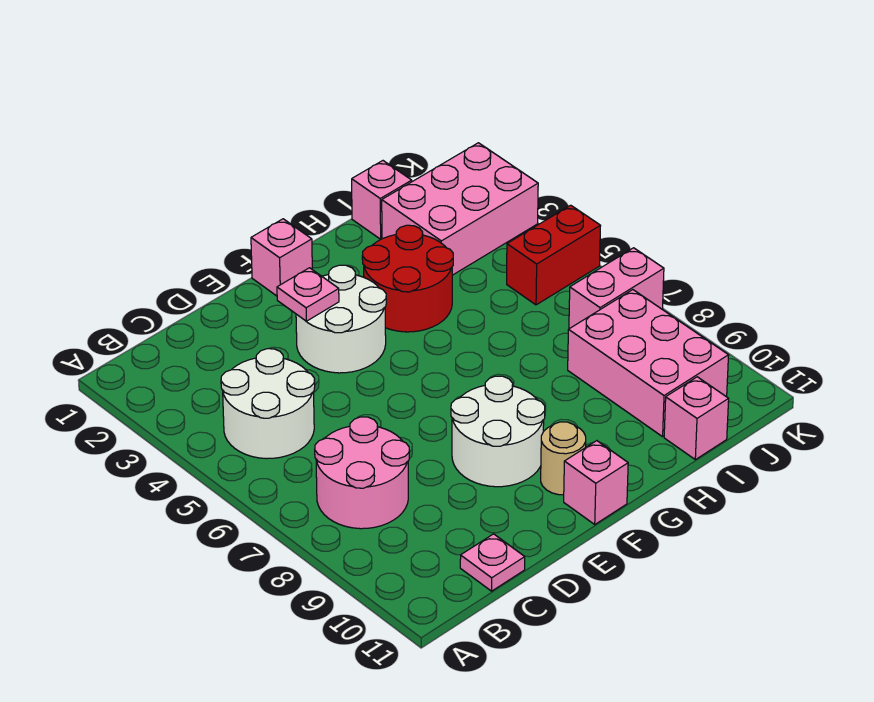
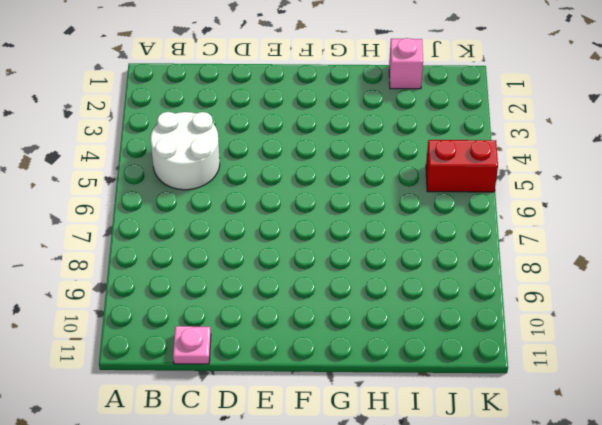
none -> pink round brick B7:C8 level 1
none -> white round brick E3:F4 level 1
none -> white round brick E8:F9 level 1

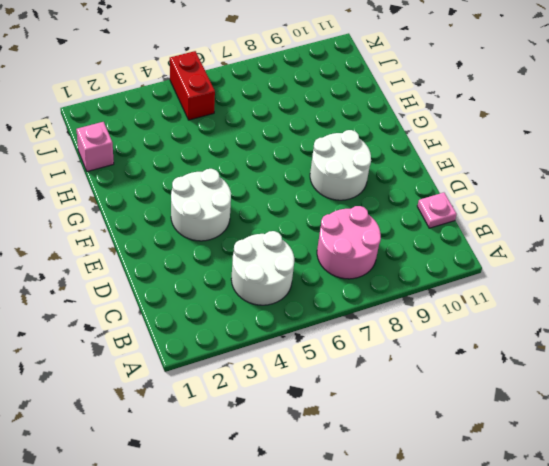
none -> pink brick F1 level 1
none -> tan round brick F10 level 1
none -> pink brick F11 level 1

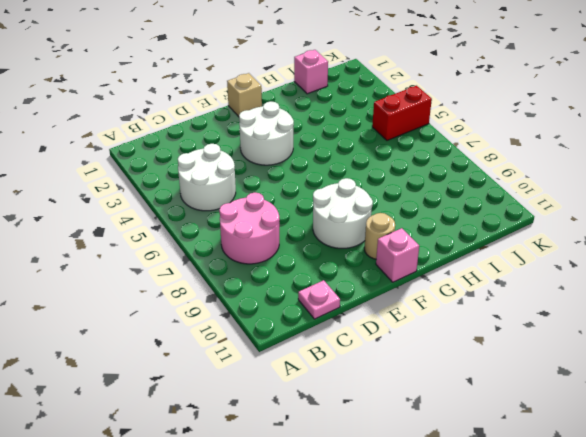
tan brick F1 level 1 -> pink brick F1 level 1
none -> red round brick G3:H4 level 1
none -> pink brick I2:K3 level 1
none -> pink brick I8:J10 level 1

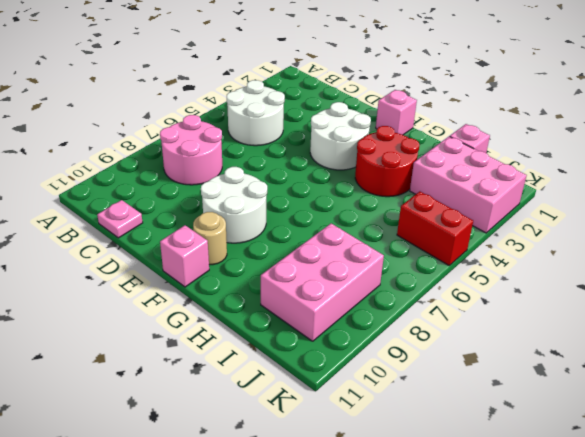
none -> pink brick I11 level 1
none -> pink brick J7:K7 level 1
none -> pink plate E3 level 2

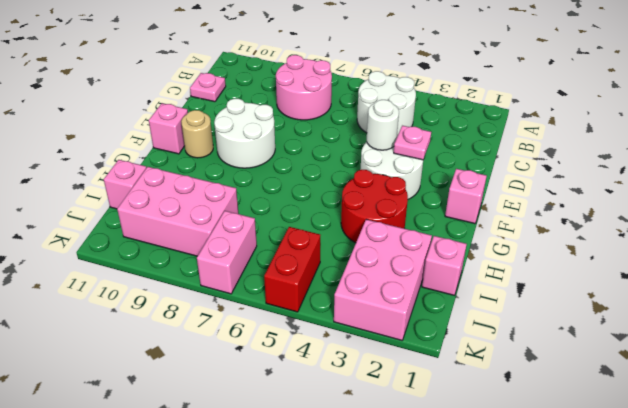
white round brick E4 level 2 -> none

